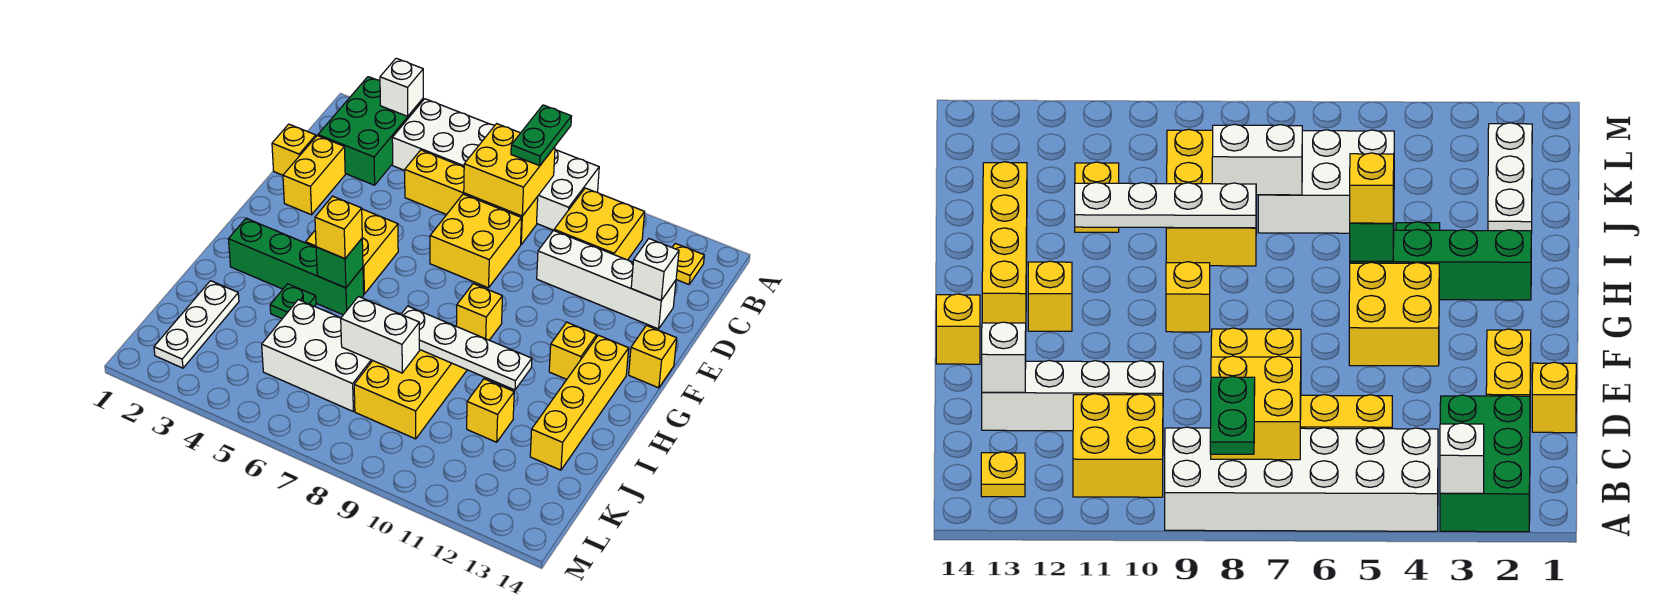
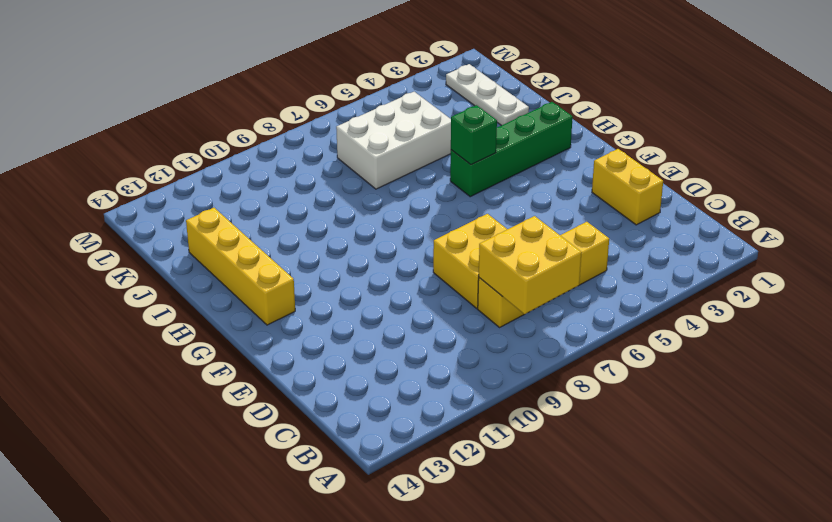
none -> green brick A2:C3 level 1
none -> white brick A4:B9 level 1
none -> yellow brick B10:C11 level 1

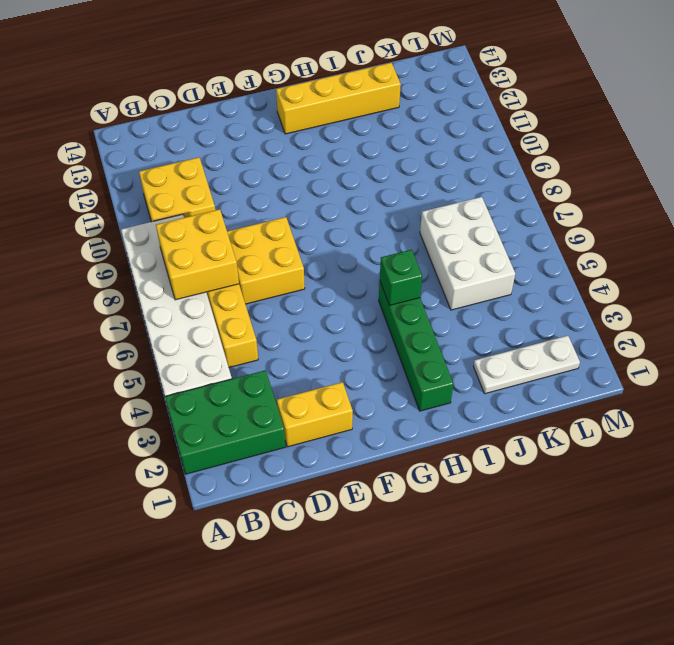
none -> yellow plate B13 level 1
none -> yellow brick D1 level 1
none -> white brick D10:D13 level 1

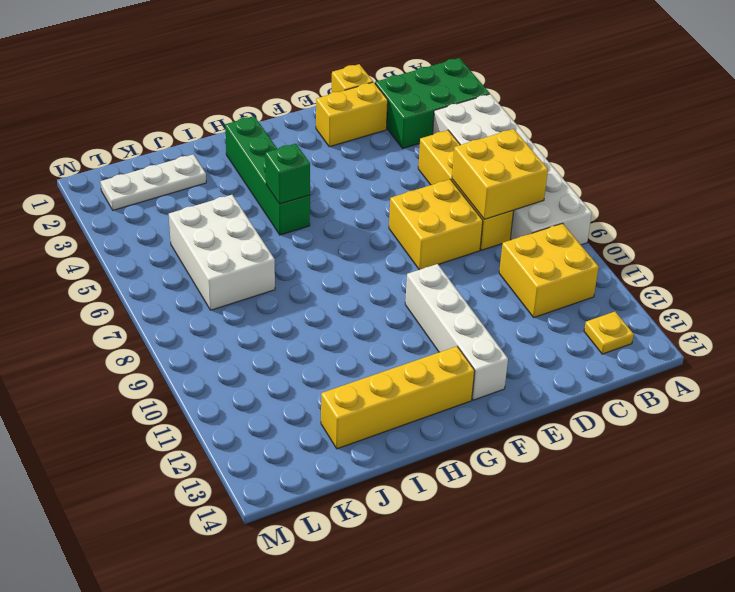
white brick F10:F13 level 1 -> white brick D10:D13 level 1
none -> yellow brick F4:G5 level 1
none -> yellow brick F14 level 1
none -> yellow brick G9 level 1

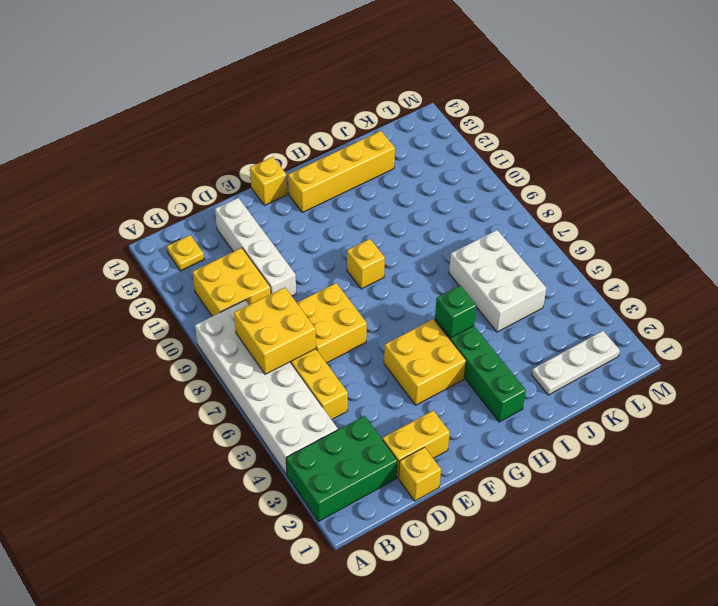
none -> yellow brick G12 level 1
none -> green plate I4 level 1
none -> yellow brick I8:K9 level 1

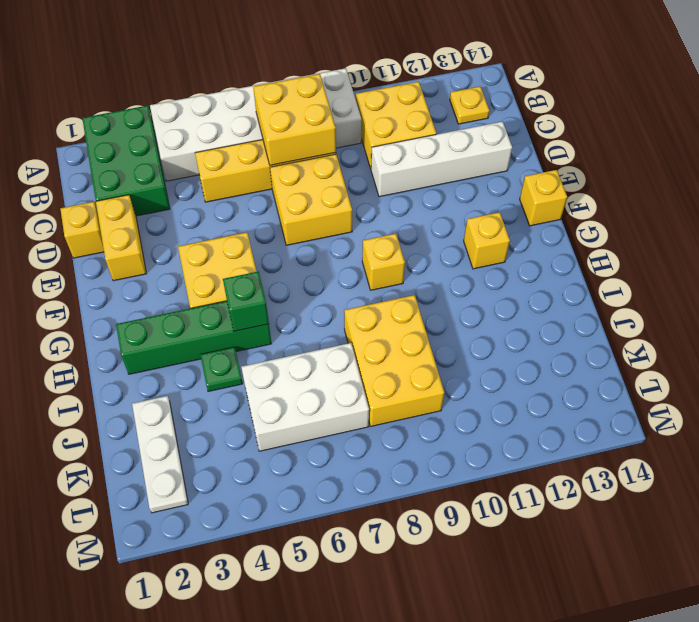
none -> yellow brick G13:J13 level 1
none -> yellow brick J11 level 1
none -> white brick A3 level 2

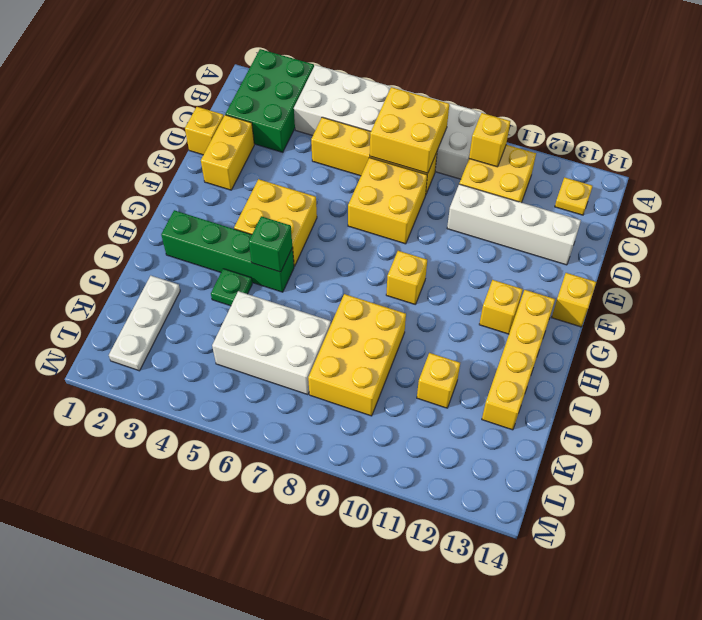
yellow brick B10 level 2 -> yellow brick H5 level 3
none -> white brick A3 level 2
none -> white brick D13 level 2
none -> white plate I8:I11 level 2

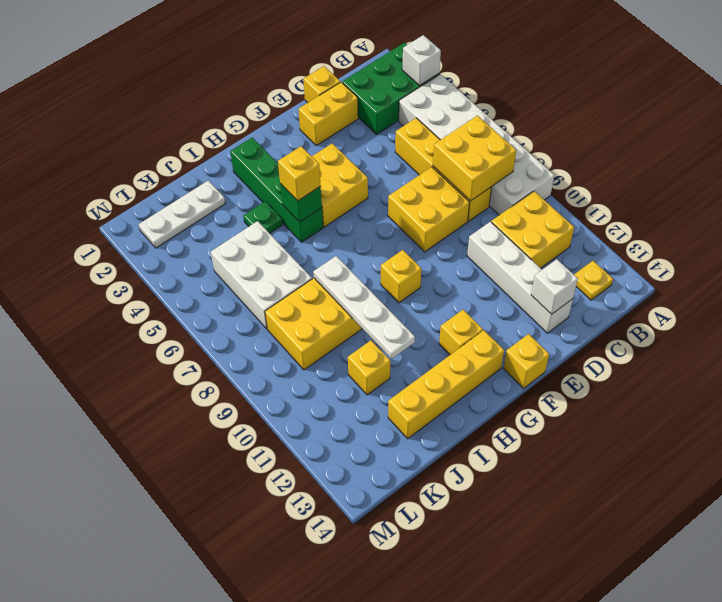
none -> white brick J7:J8 level 2
none -> green plate A8:B8 level 3

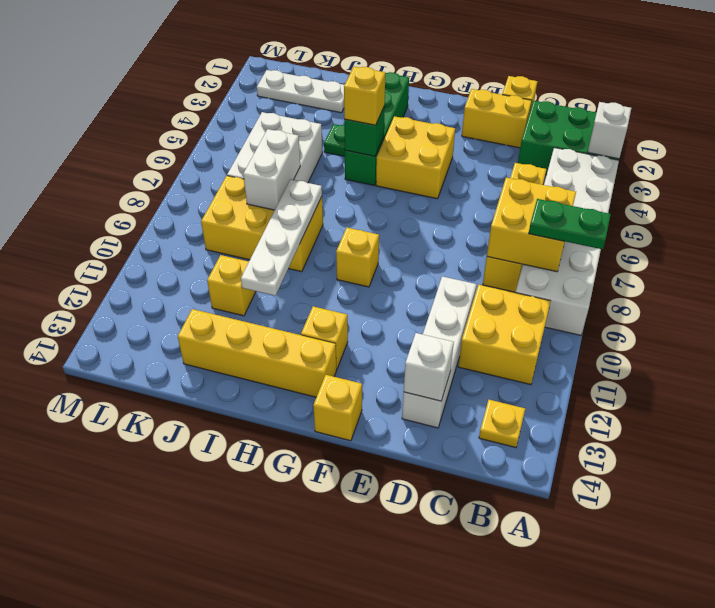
none -> yellow brick D7:E8 level 1

